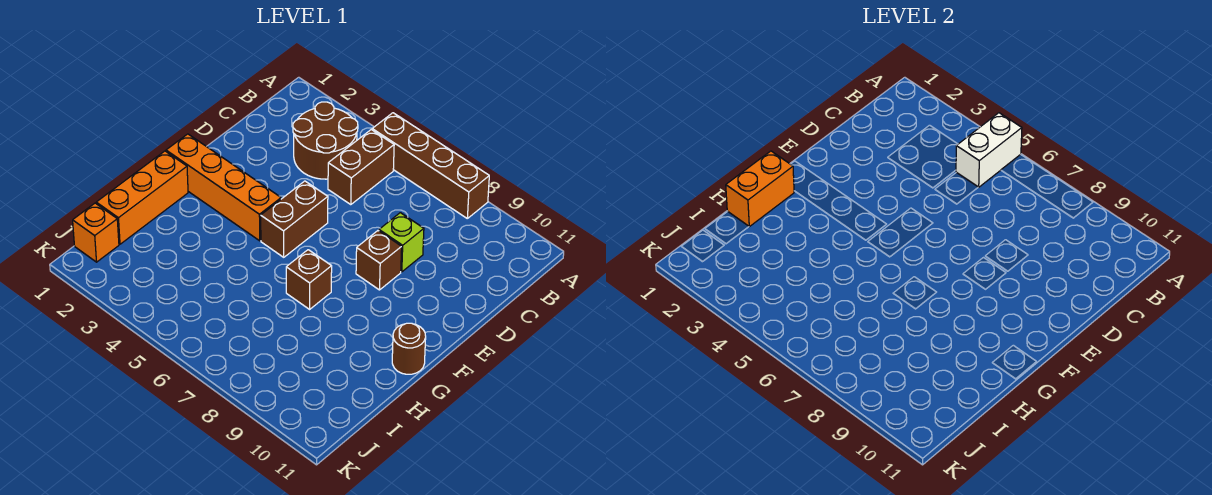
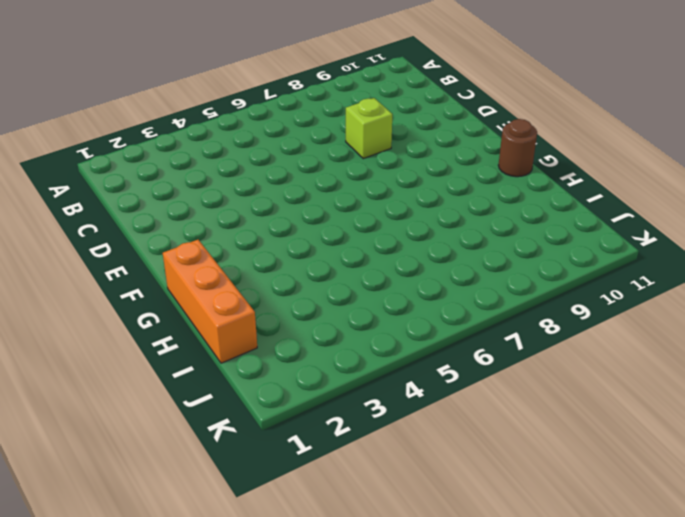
none -> brown brick A5:A8 level 1
none -> brown round brick B3:C4 level 1
none -> brown brick B5:C5 level 1

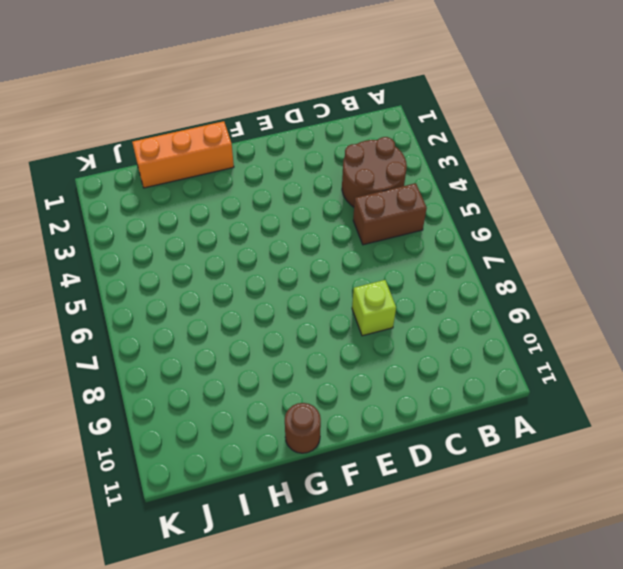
none -> brown brick A5:A8 level 1
none -> brown brick E5:F5 level 1
none -> brown brick E8 level 1

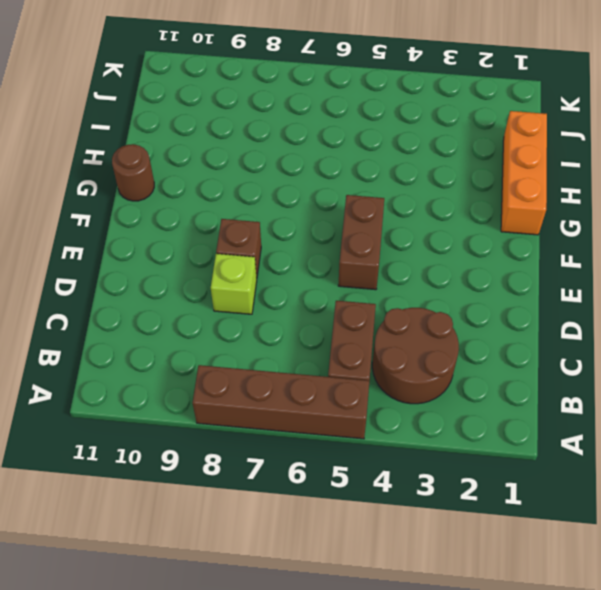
none -> orange brick F1:F4 level 1
none -> brown brick G7 level 1
none -> orange brick J1 level 1

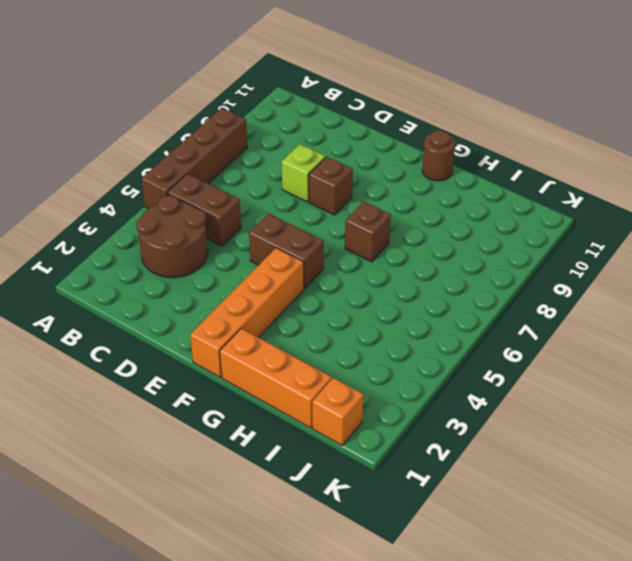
none -> white brick A5:B5 level 2
none -> orange brick G1:H1 level 2

